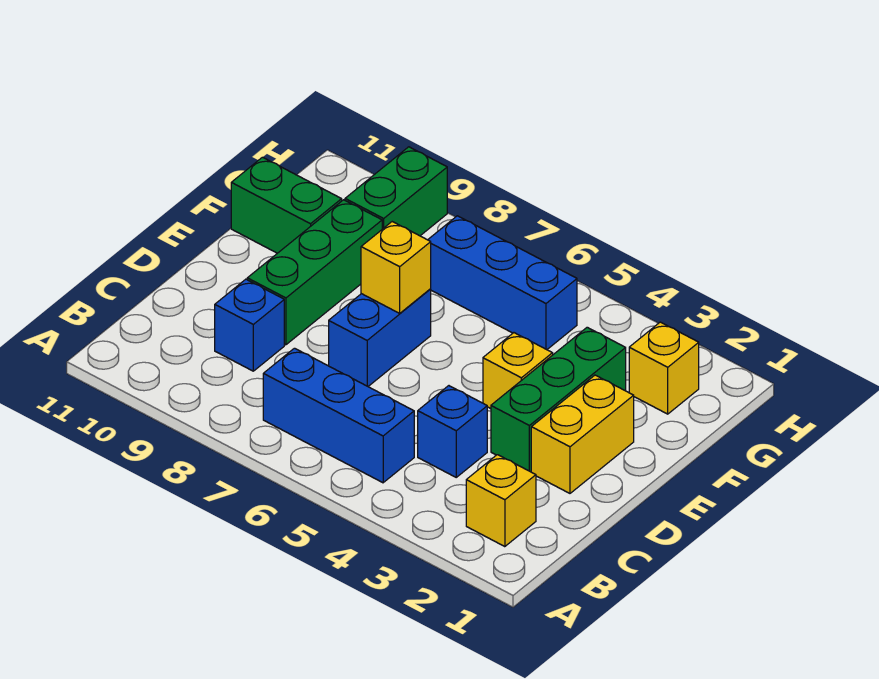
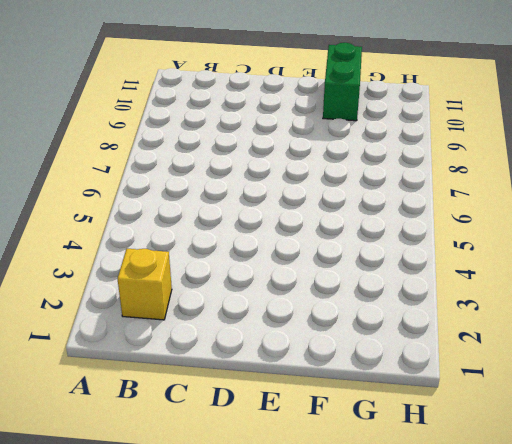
none -> blue brick B5:B7 level 1
none -> blue brick C4 level 1
none -> blue brick C9 level 1

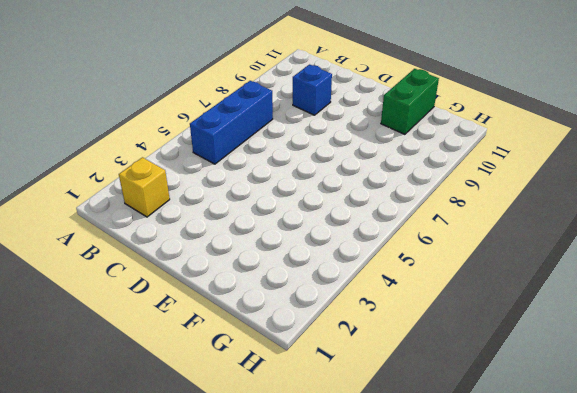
none -> blue brick C4 level 1
none -> yellow brick D2:E2 level 1
none -> green brick D3:F3 level 1

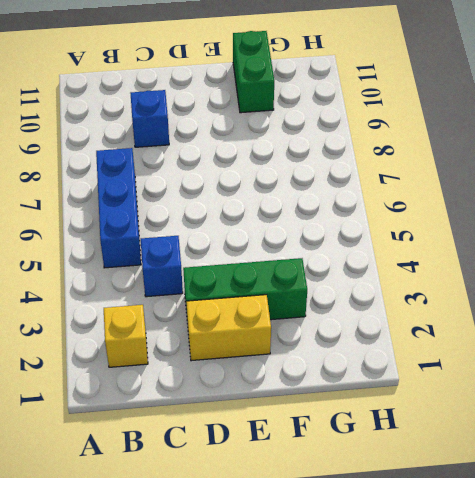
none -> blue brick D7:E7 level 1
none -> green brick D9:F9 level 1
none -> yellow brick E4 level 1

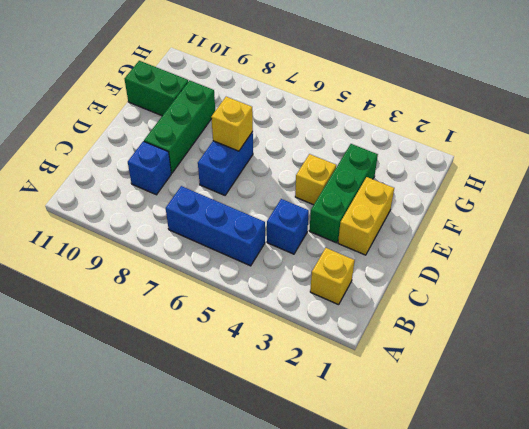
none -> yellow brick G2 level 1
none -> blue brick G5:G7 level 1
none -> green brick G9:H9 level 1

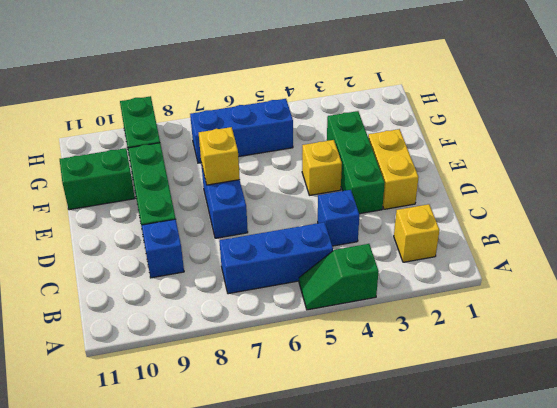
green slope A4:A5 level 1 top 4 -> none
none -> yellow brick G2 level 1

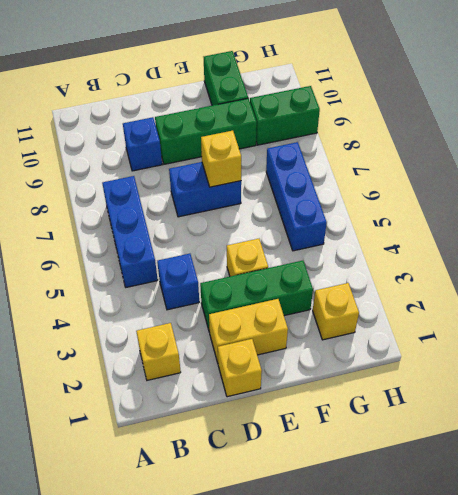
yellow brick D1 level 1 -> none

